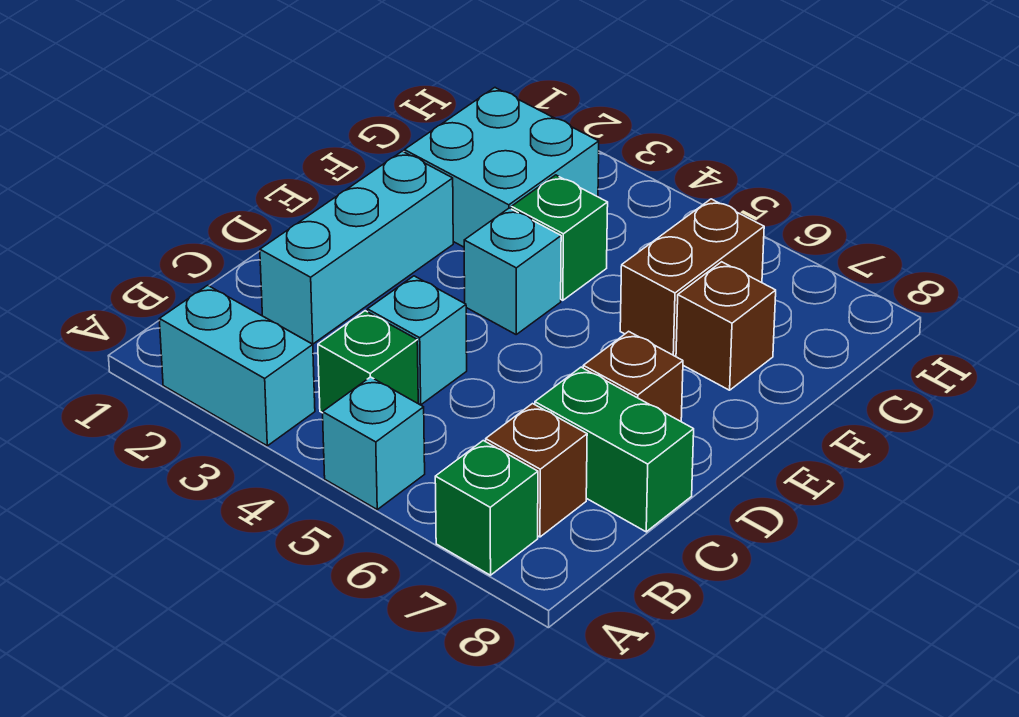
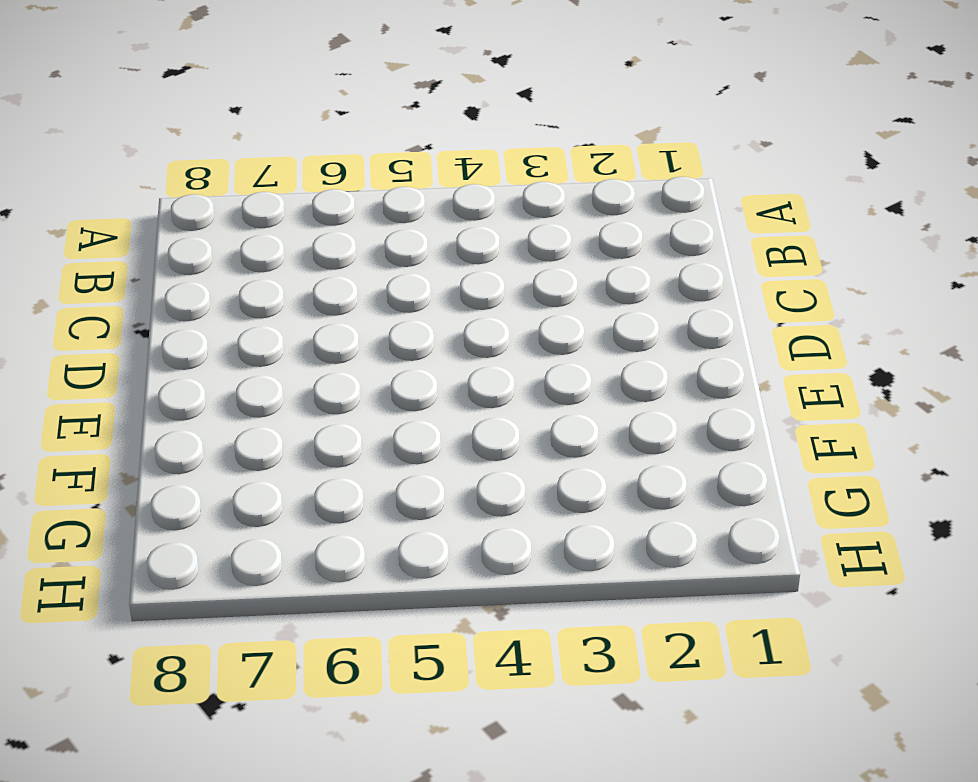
none -> cyan brick A2:A3 level 1
none -> cyan brick A5 level 1
none -> green brick A7 level 1

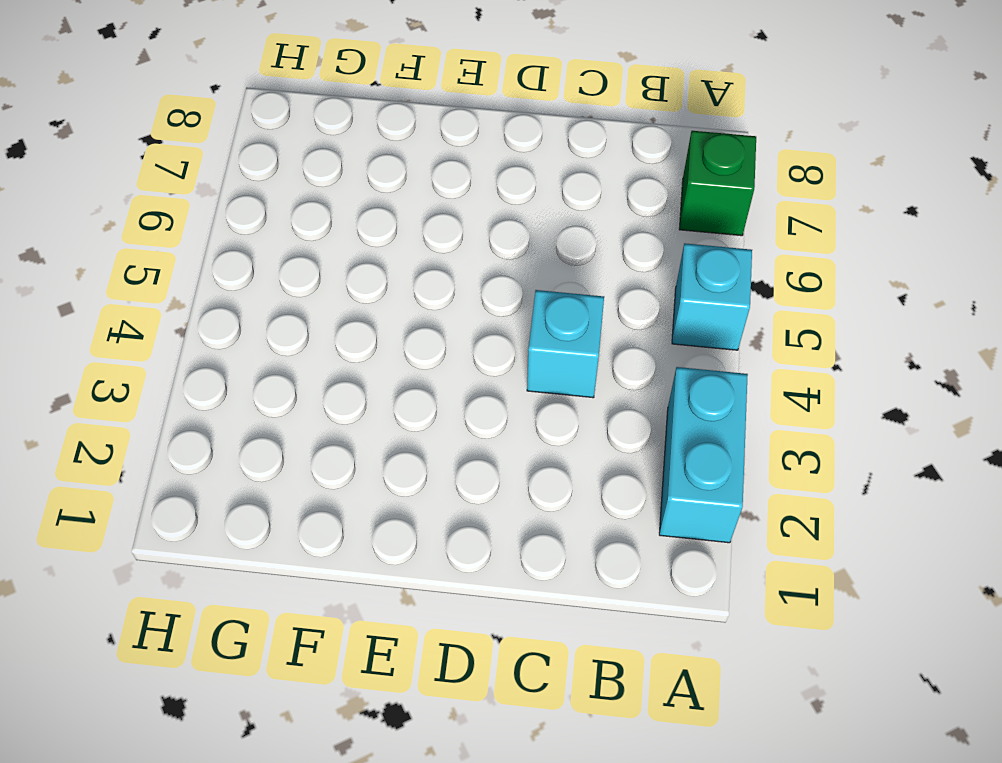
none -> green brick B4 level 1
none -> brown brick B7 level 1
none -> cyan brick C2:E2 level 1

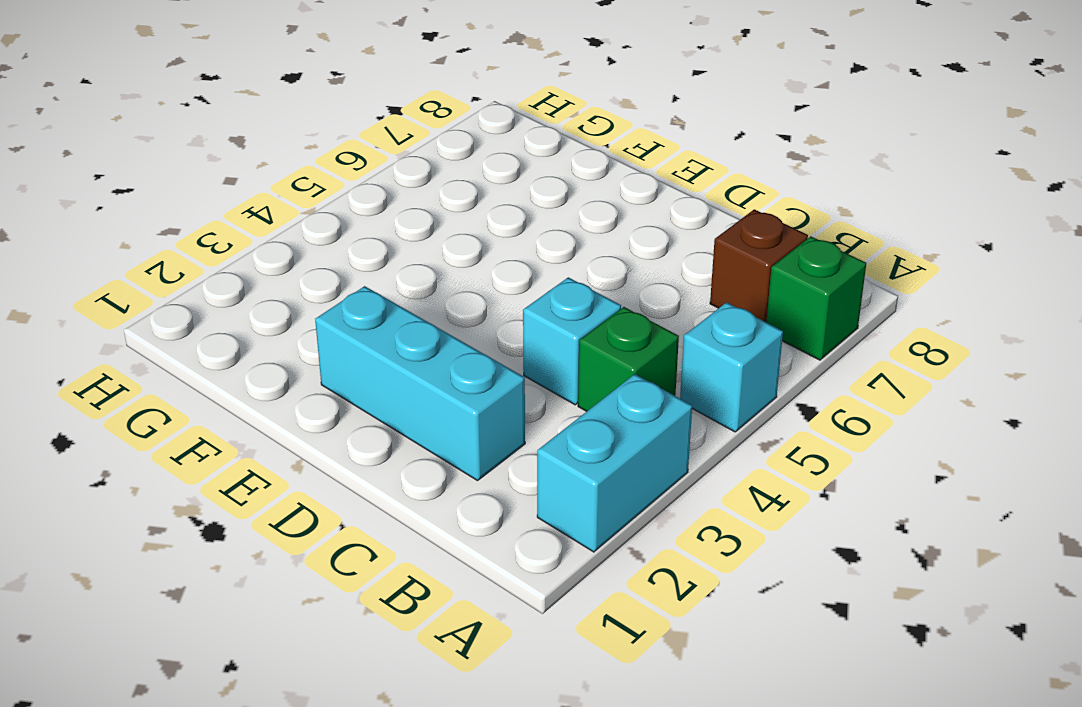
none -> green brick C7:C8 level 1
none -> brown brick D7 level 1
none -> cyan brick E4 level 1

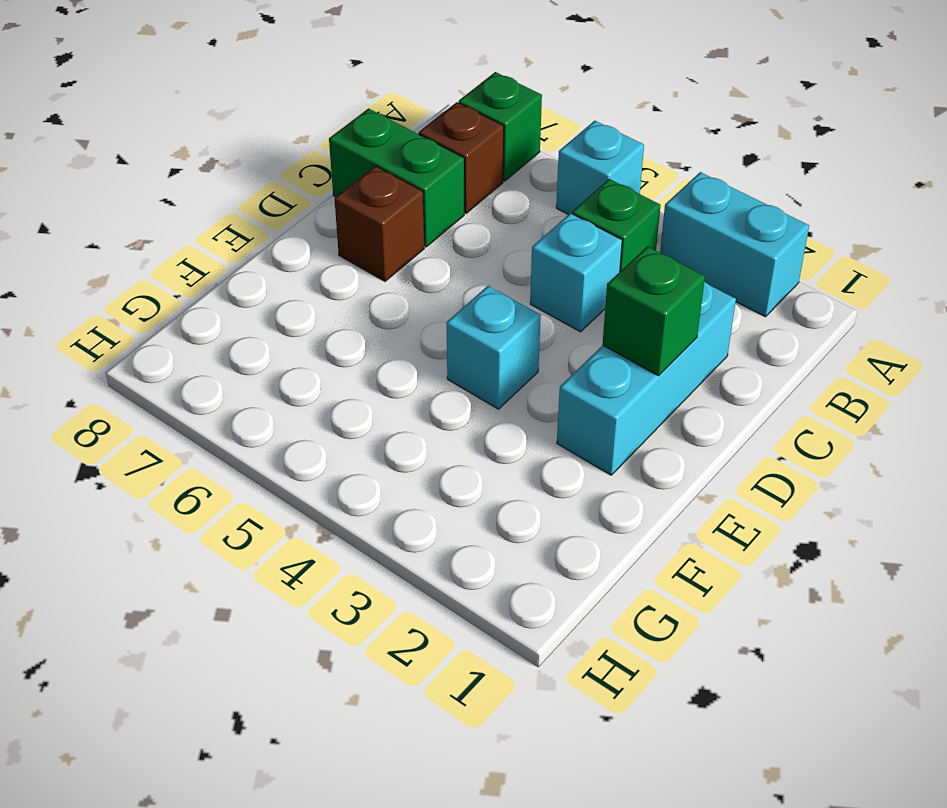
green brick D2 level 2 -> green brick F4 level 1
none -> cyan brick F2:G3 level 1
none -> brown brick F6:G6 level 1
none -> brown brick F7 level 1

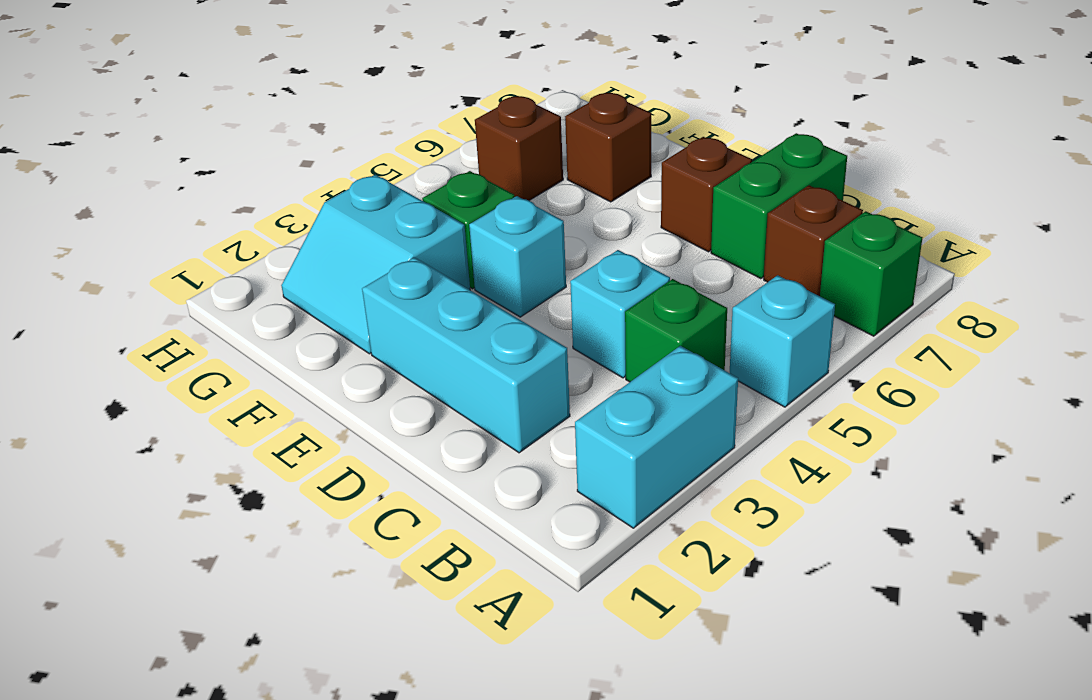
cyan slope F2:G3 level 1 top 3 -> cyan brick F2:G3 level 1
brown brick G6 level 1 -> brown brick F6:G6 level 1

